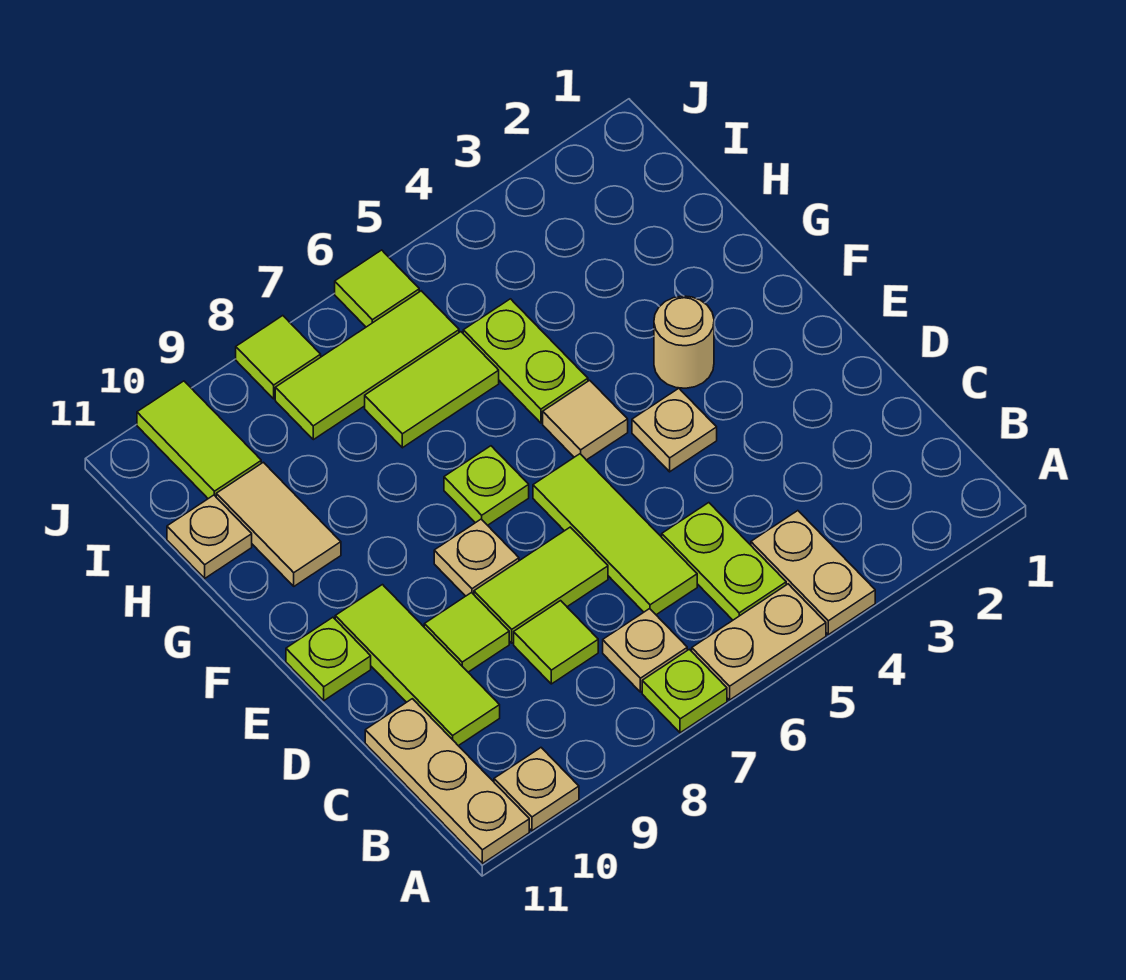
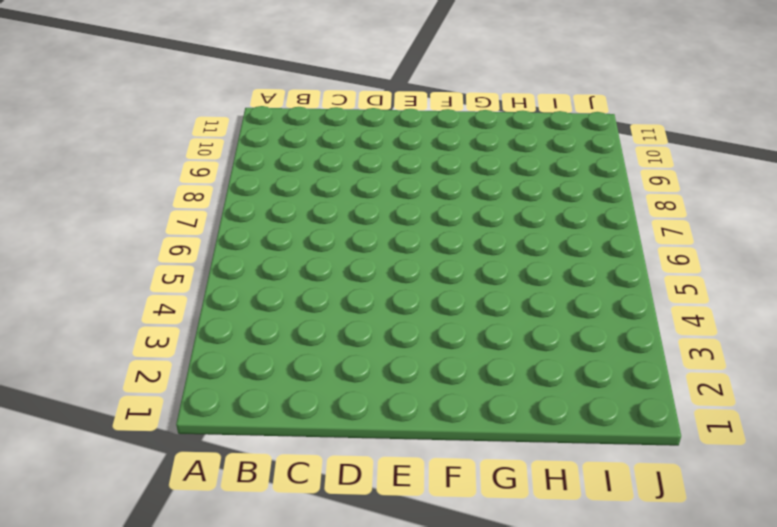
none -> tan plate A4:B4 level 1
none -> tan plate A5:A6 level 1
none -> lime plate A7 level 1

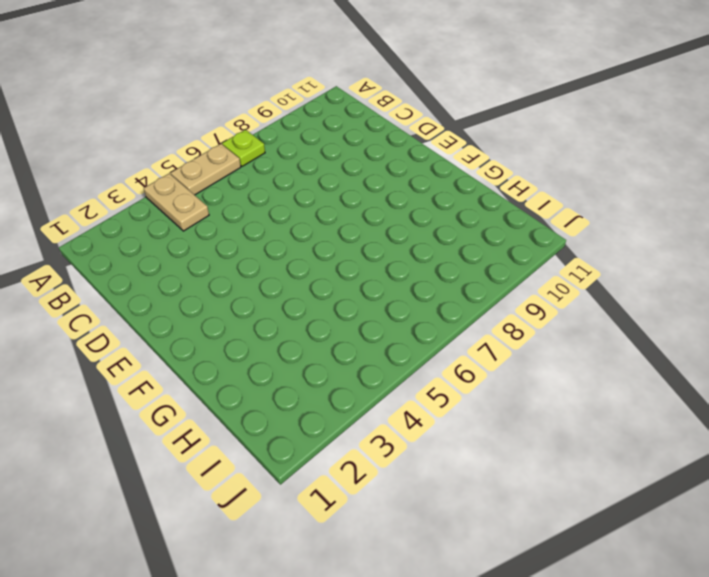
none -> tan plate A10 level 1
none -> tan plate A11:C11 level 1
none -> lime plate B5:C5 level 1

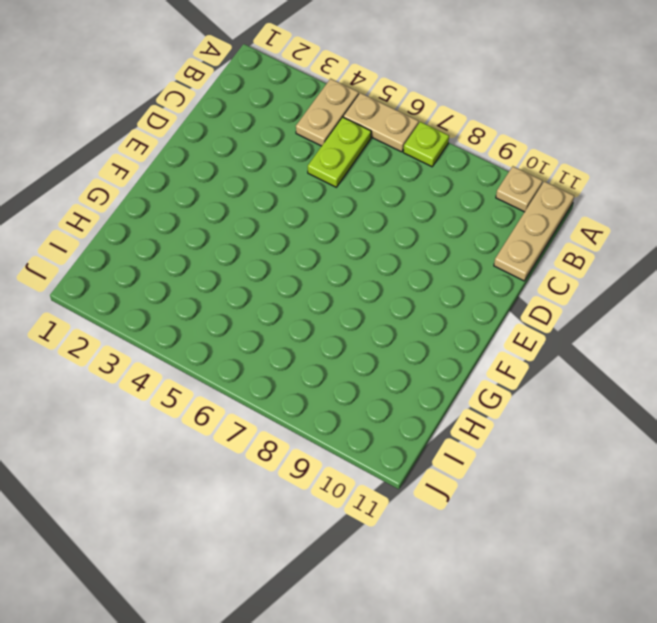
none -> tan plate B7 level 1
none -> lime tile C6:E6 level 1
none -> lime tile C8 level 1

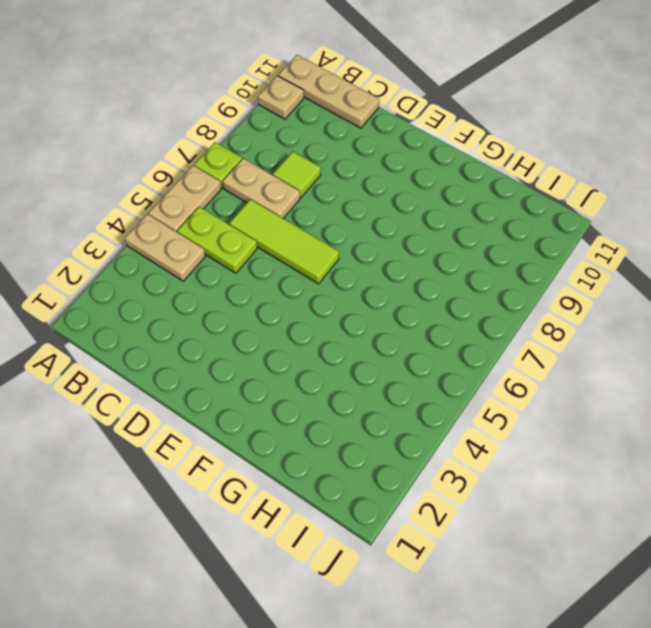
tan plate B7:C7 level 1 -> tan plate B7 level 1
none -> lime tile C10:E10 level 1
none -> lime tile D7:D8 level 1
none -> lime tile D9 level 1

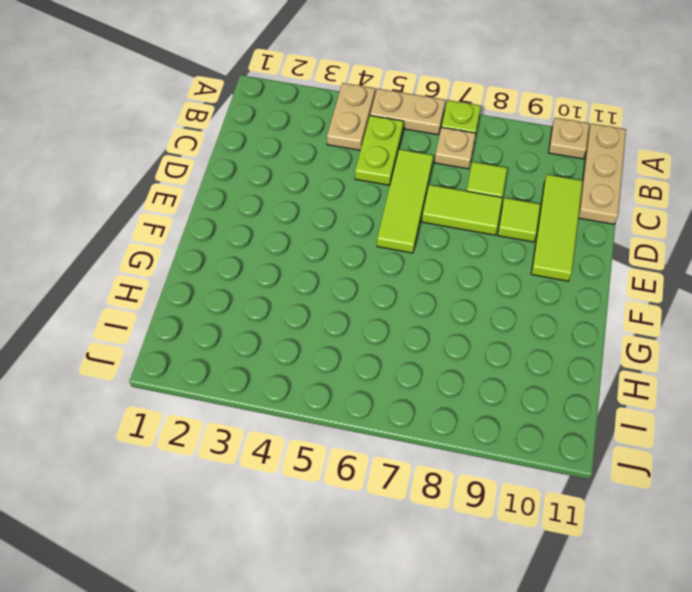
none -> tan plate E4 level 1
none -> tan plate E8 level 1
none -> lime plate E11 level 1

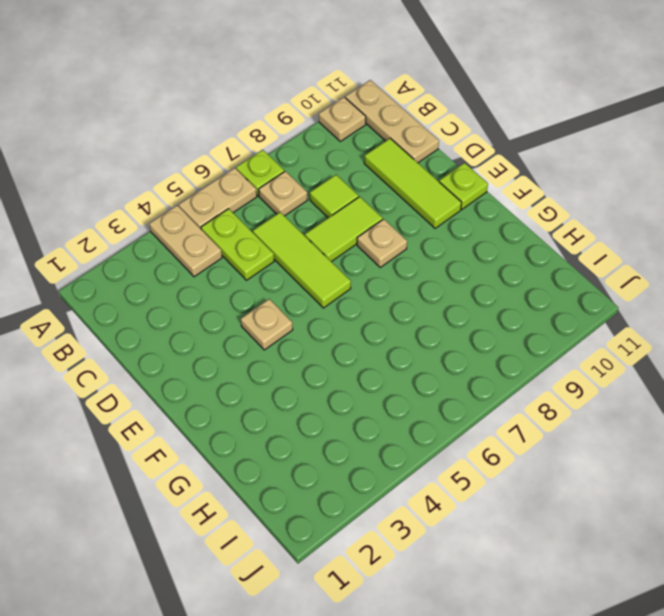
none -> lime tile D9 level 1
none -> tan round brick F3 level 1
none -> tan tile F5 level 1

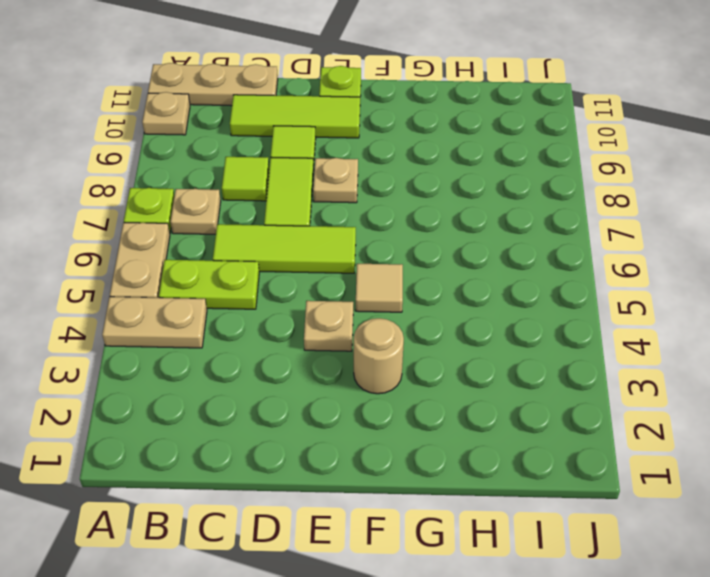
none -> lime plate F7 level 1
none -> lime plate G5:H5 level 1
none -> tan tile G10:H10 level 1

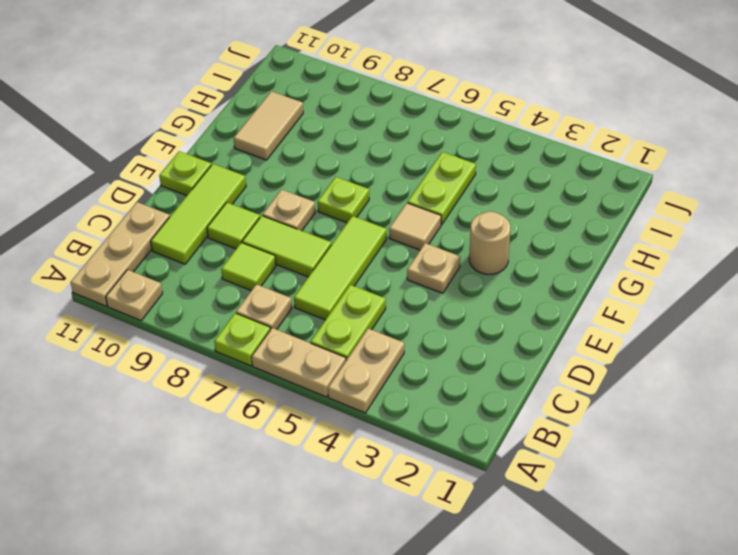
none -> lime tile H6:H7 level 1
none -> tan plate H11 level 1
none -> lime tile I6:I8 level 1

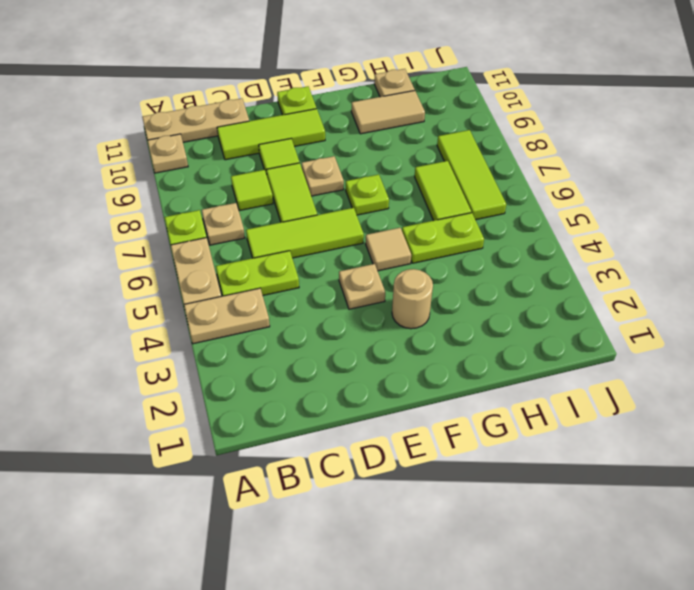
none -> lime tile I10:J10 level 1
none -> lime tile J6 level 1
none -> lime tile J8 level 1

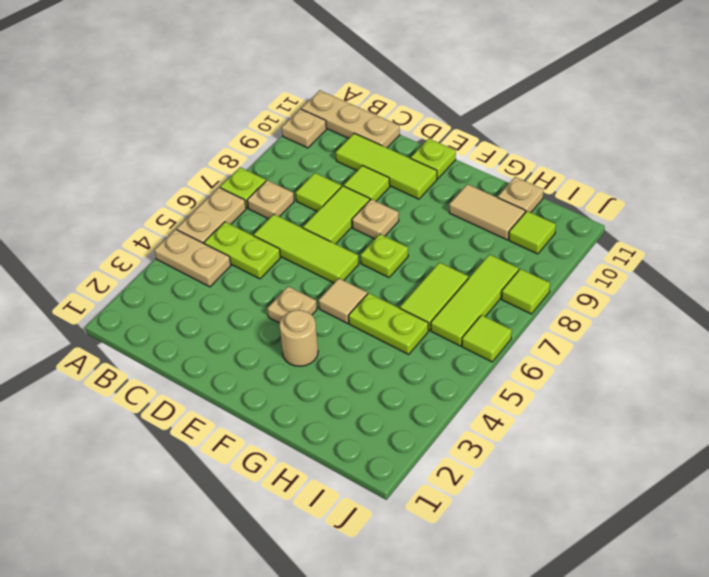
lime tile I10 level 1 -> lime tile I10:J10 level 1

